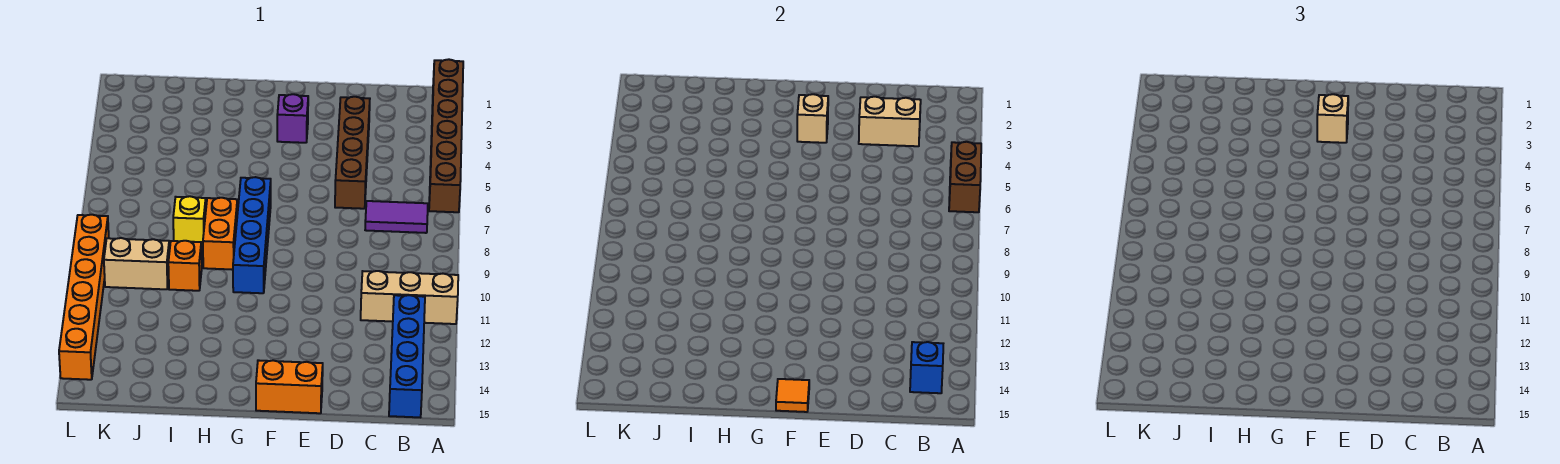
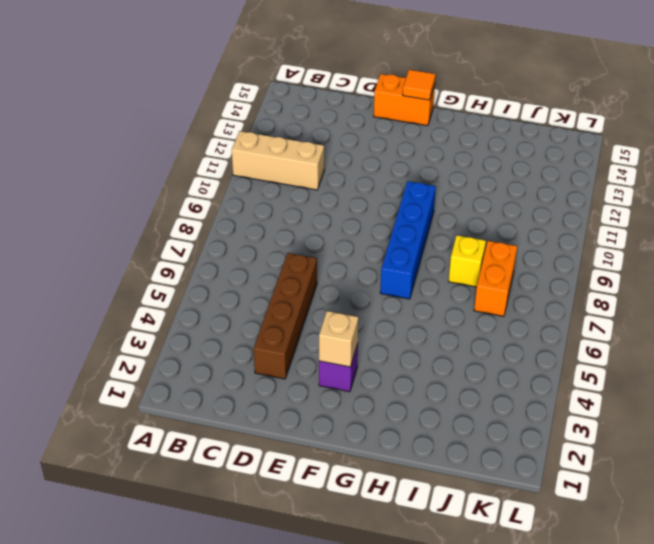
orange brick J7:J8 level 1 -> orange brick H8:H9 level 1
none -> brown brick A1:A6 level 1
none -> purple tile B7:C7 level 1
none -> blue brick B12:B15 level 1

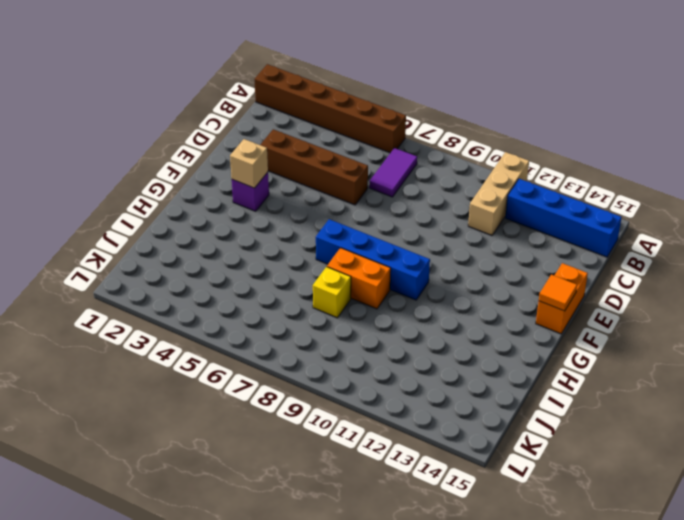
none -> orange brick I10 level 1
none -> tan brick J10:K10 level 1
none -> orange brick L9:L14 level 1

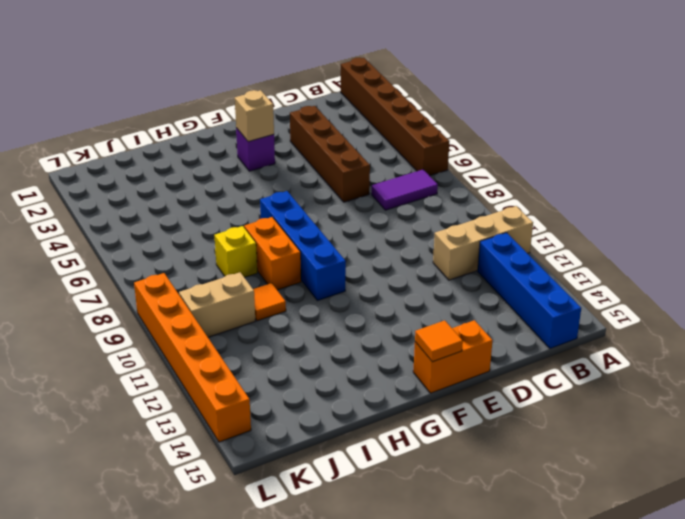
orange tile I10 level 1 -> orange brick I10 level 1
none -> brown brick A5:A6 level 2
none -> blue brick B14 level 2
none -> tan brick C3:D3 level 2

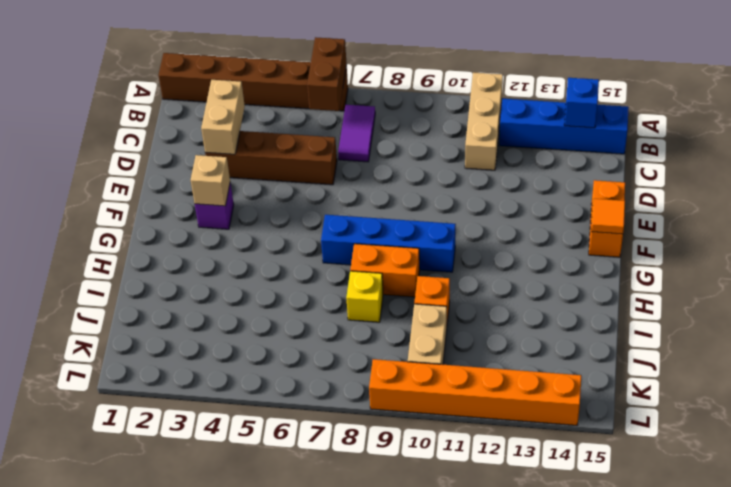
brown brick A6:B6 level 2 -> brown brick A5:A6 level 2
none -> tan brick F3 level 3

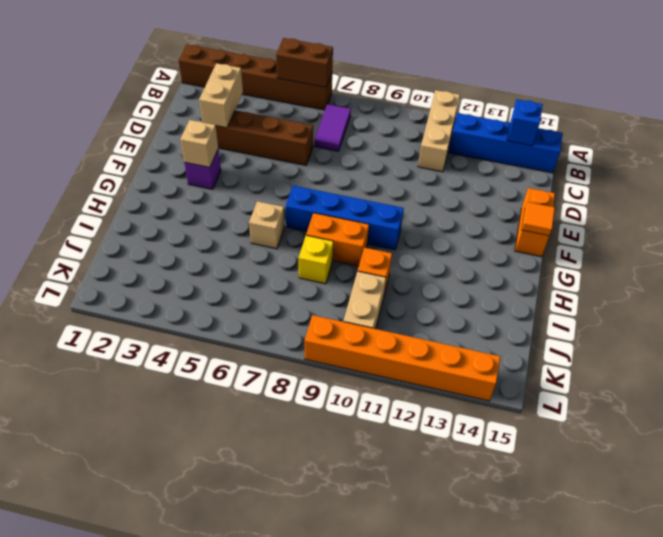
tan brick H6 level 1 -> tan brick F3 level 3

